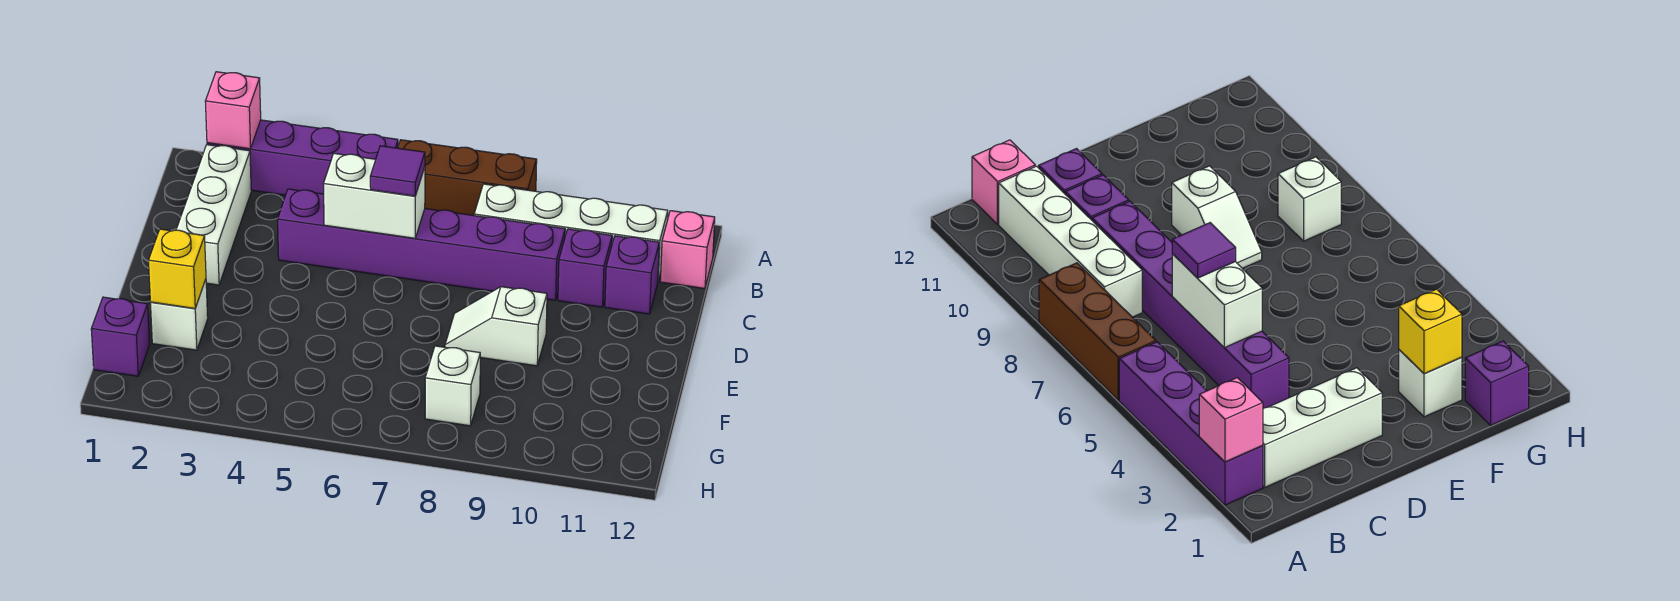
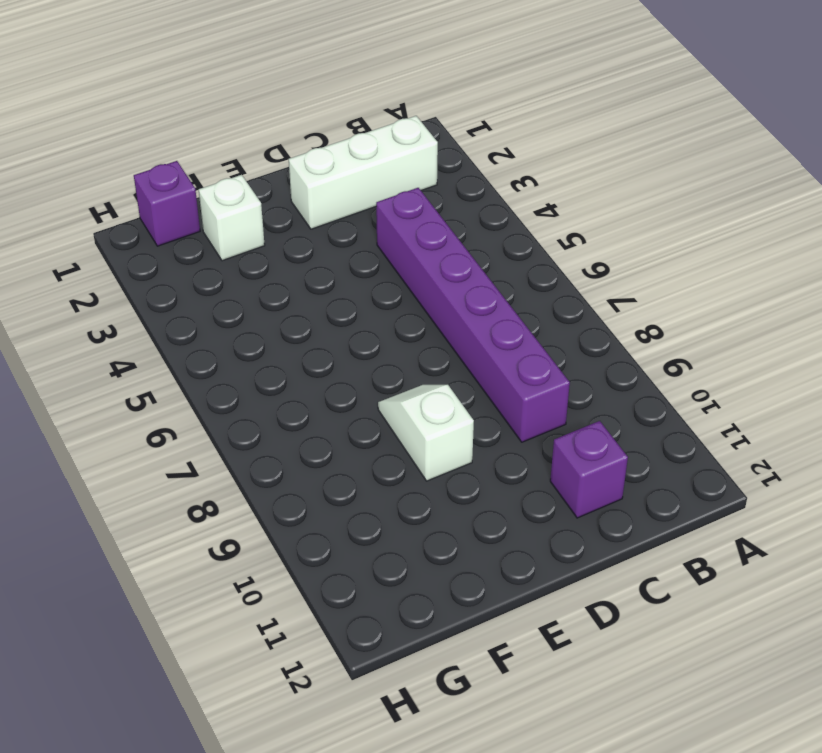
none -> purple brick A2:A5 level 1
none -> brown brick A6:A8 level 1
none -> white brick B8:B11 level 1

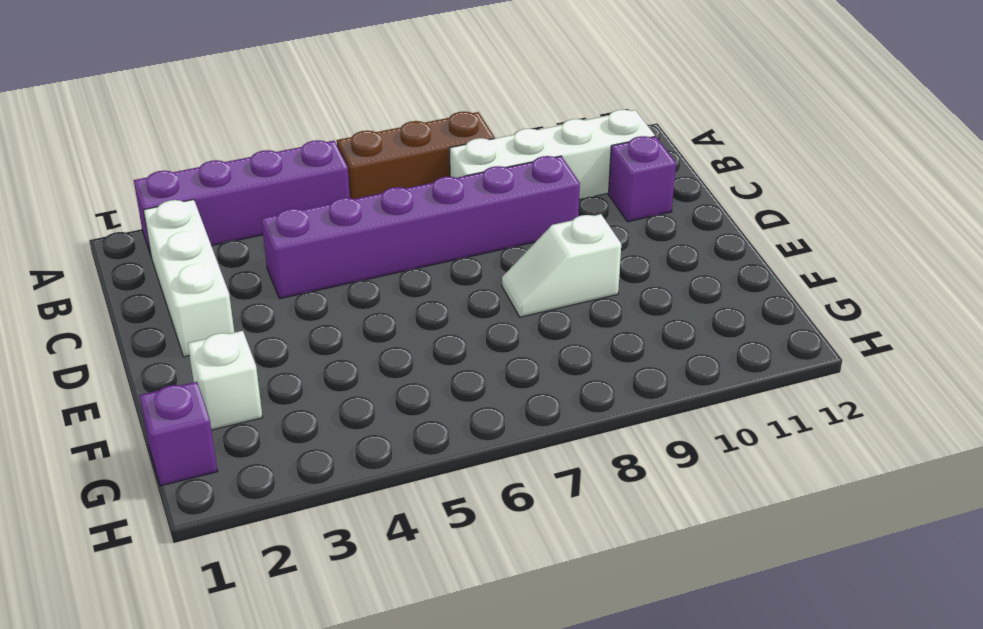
none -> pink brick B12 level 1
none -> purple brick C10 level 1
none -> white brick G8 level 1

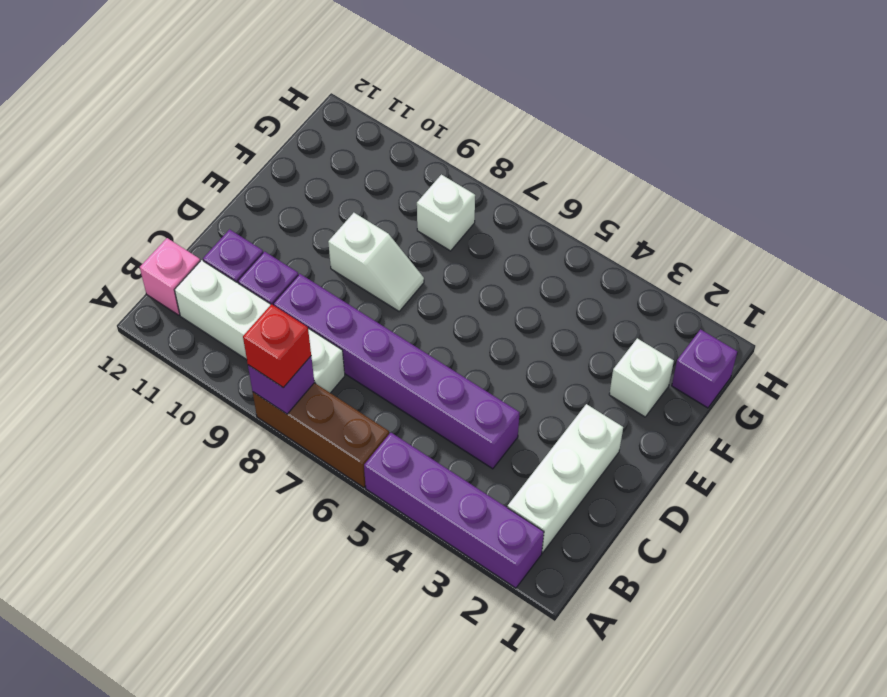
purple brick A8 level 2 -> none
red brick A8 level 3 -> none
none -> pink brick A2 level 2
none -> white brick C5:C6 level 2
none -> yellow brick F2 level 2

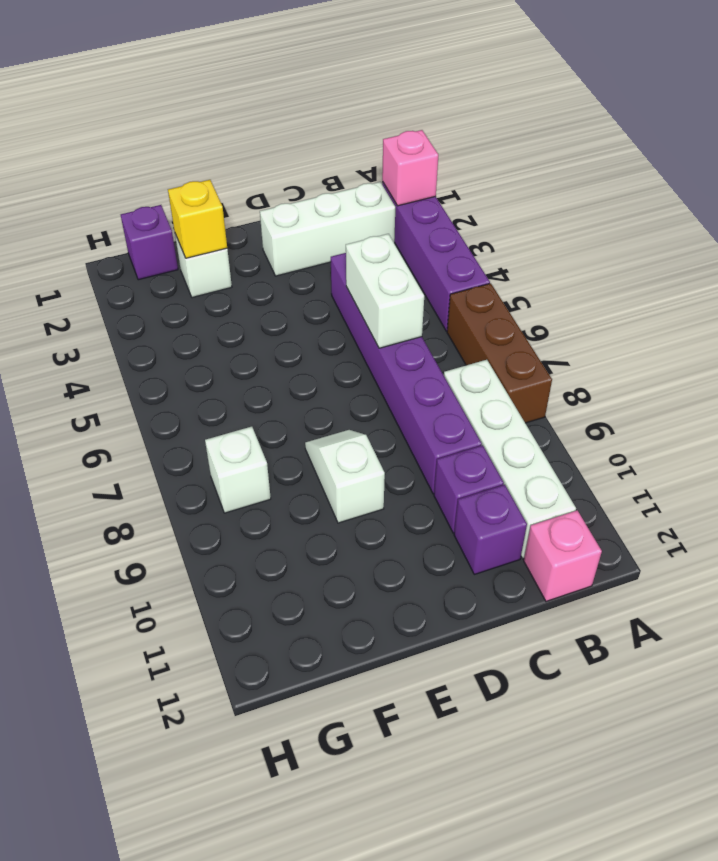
none -> purple tile C6 level 3

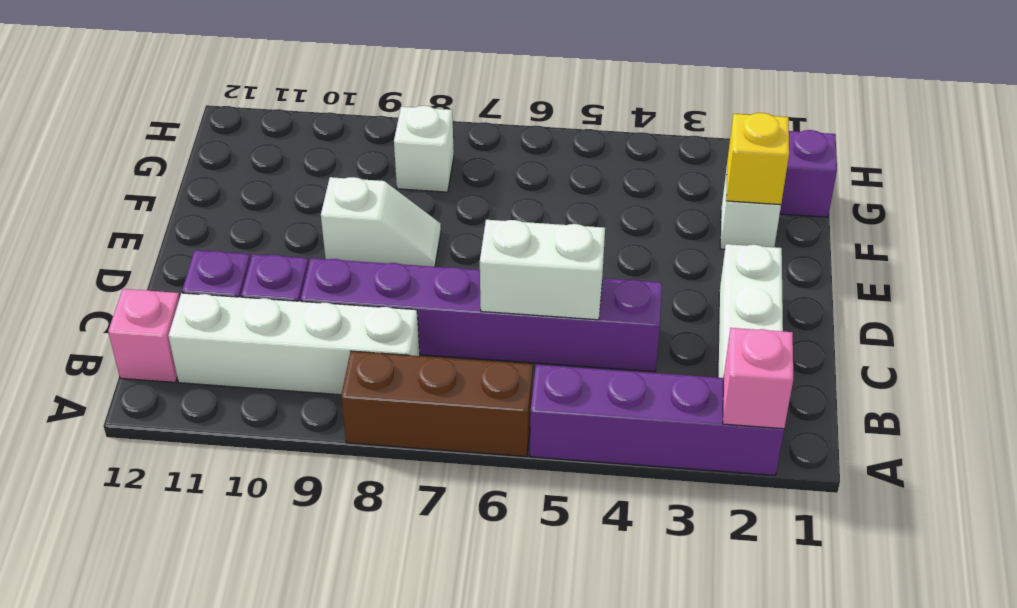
none -> purple tile C6 level 3

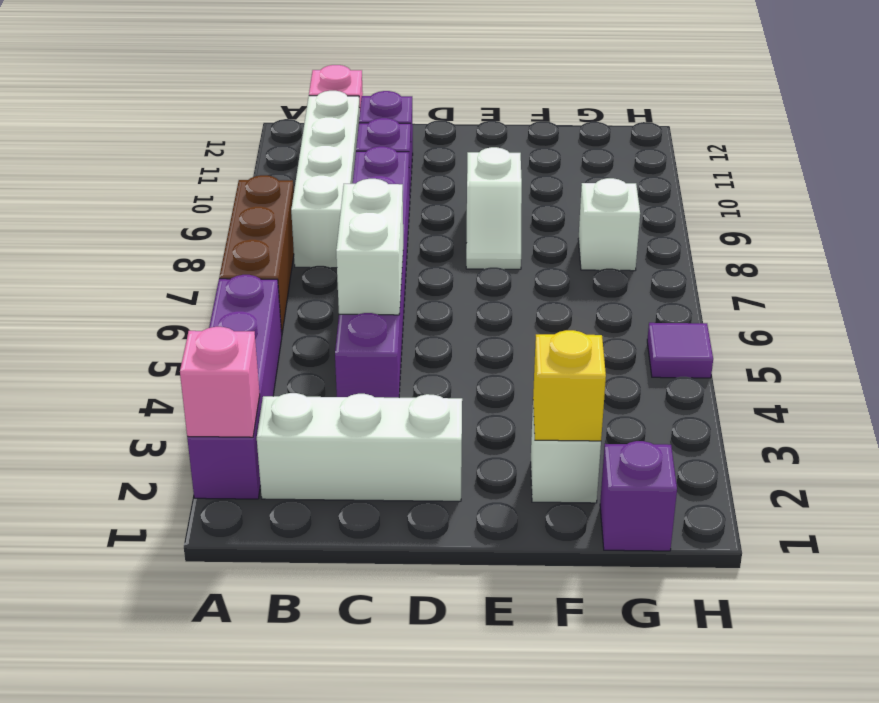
purple tile H5 level 1 -> purple tile C6 level 3

